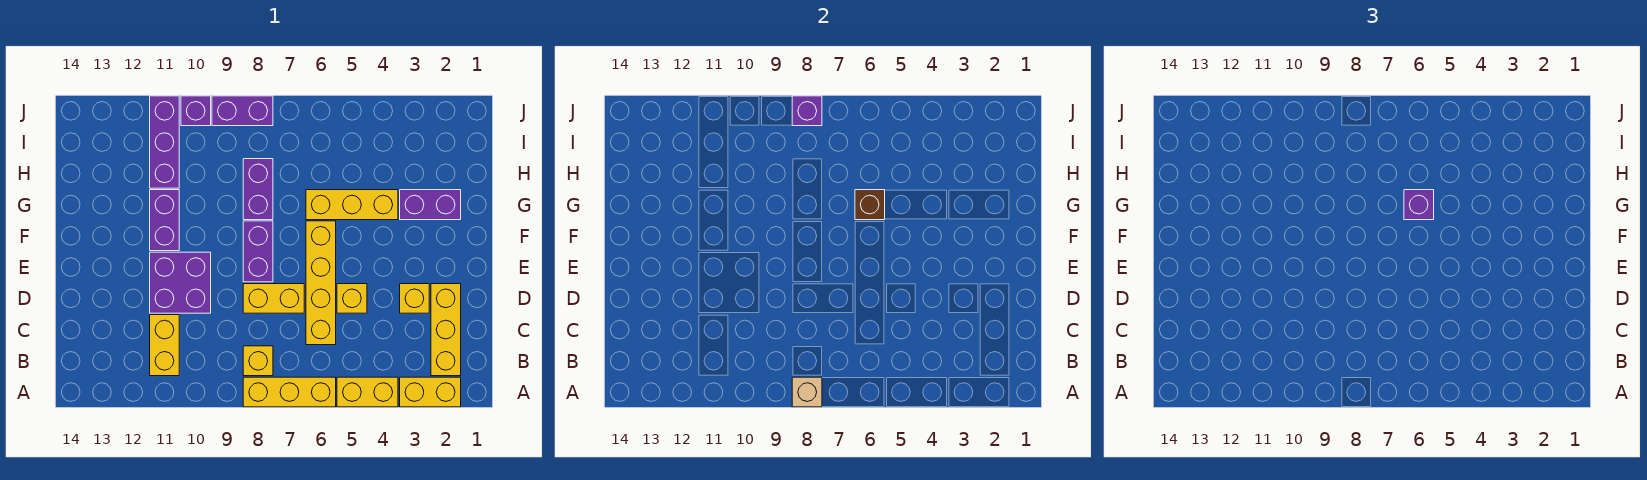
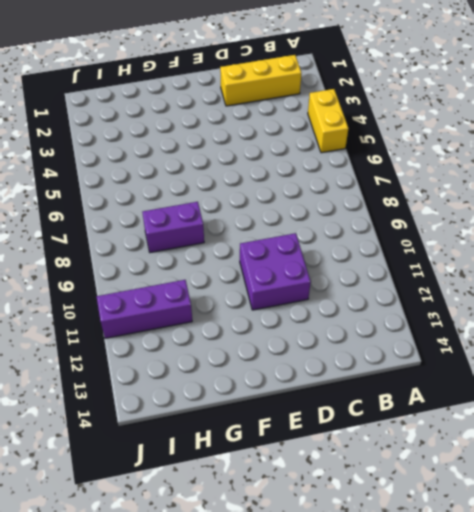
none -> yellow brick A2:A3 level 1
none -> yellow brick A6:A8 level 1
none -> yellow brick B8 level 1

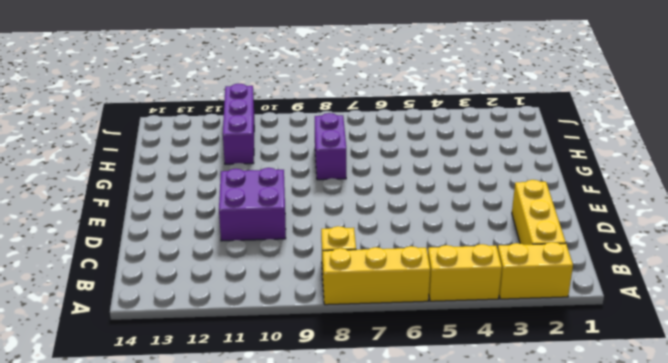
none -> yellow brick B11:C11 level 1
none -> yellow brick C6:F6 level 1
none -> yellow brick D3 level 1

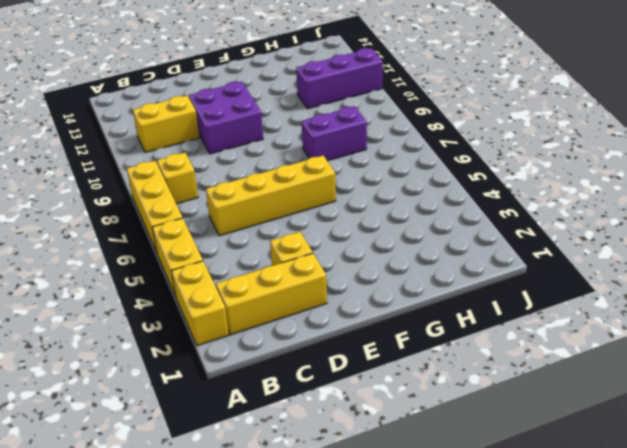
none -> yellow brick D5 level 1
none -> yellow brick D7:D8 level 1
none -> purple brick E8:F8 level 1

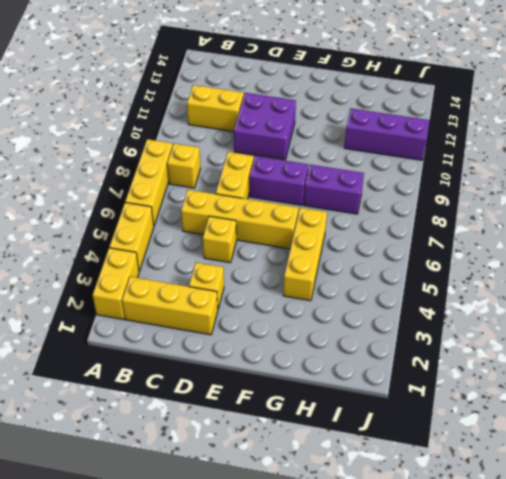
none -> purple brick F11:G11 level 1
none -> purple brick G2:G3 level 1
none -> purple brick J8:J9 level 1

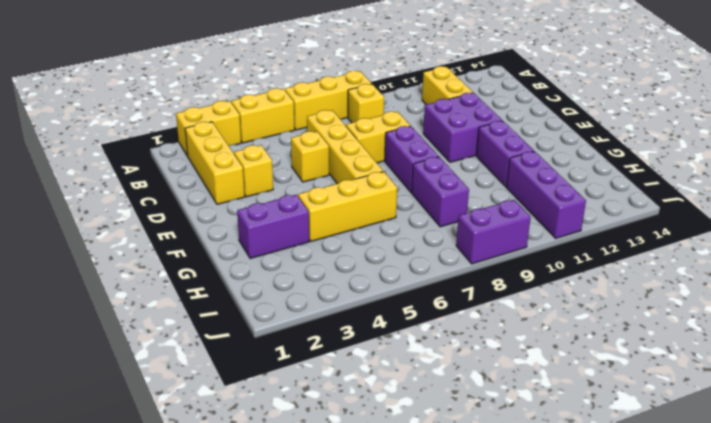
none -> purple brick J10 level 1
none -> tan brick A8 level 2
none -> brown brick G6 level 2

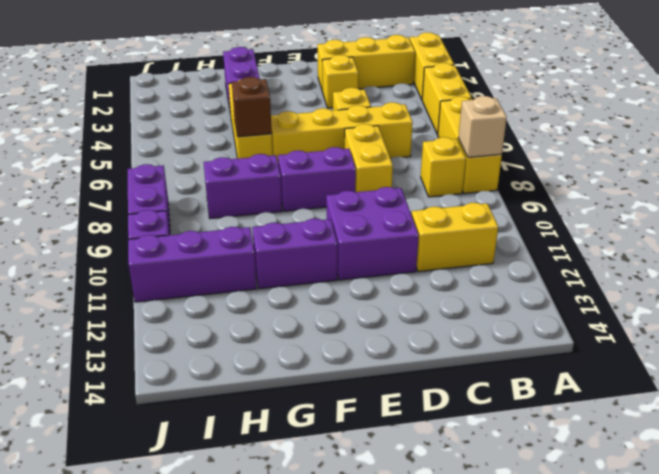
none -> purple brick J8 level 2
none -> purple brick G6 level 3

